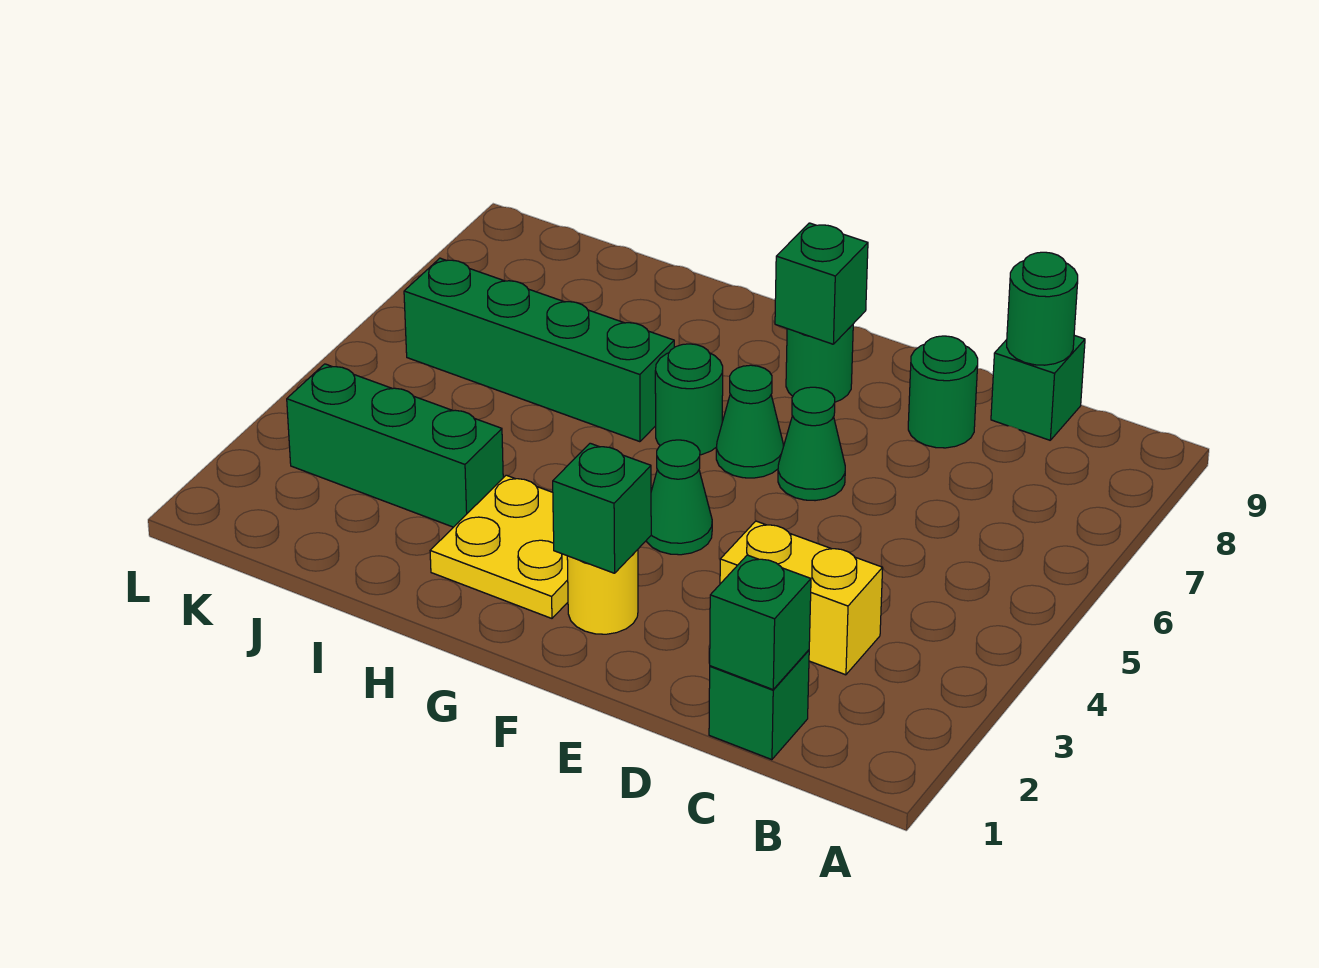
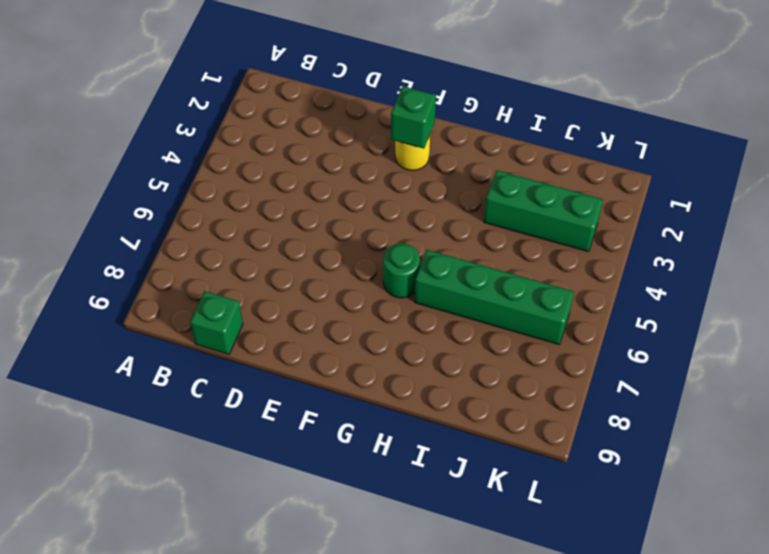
none -> green brick C1 level 1
none -> yellow brick C3:D3 level 1
none -> green round brick D8 level 1

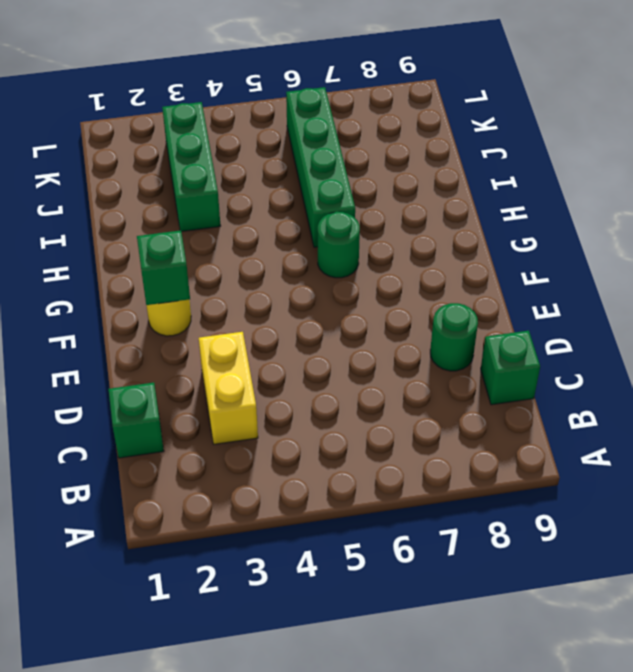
none -> green cone E6 level 1
none -> green cone F4 level 1
none -> green cone F6 level 1

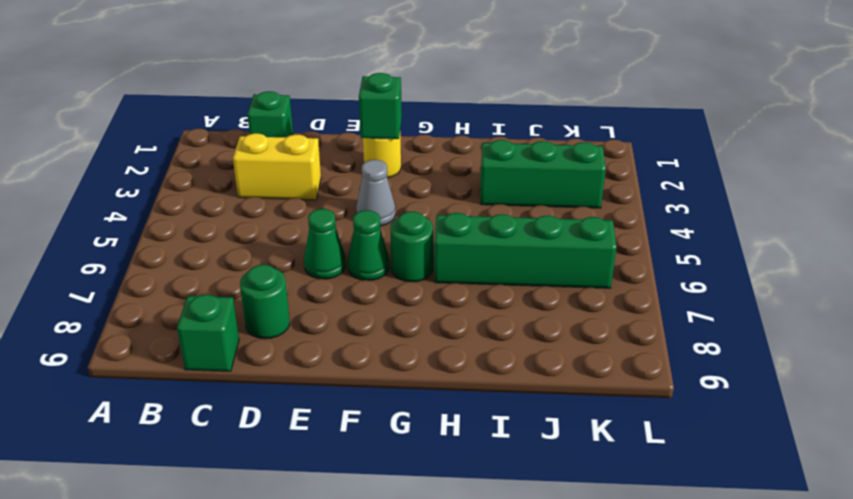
grey cone F4 level 1 -> green cone F4 level 1
none -> green round brick F8 level 1
none -> yellow plate G2:H3 level 1
none -> green brick C1 level 2

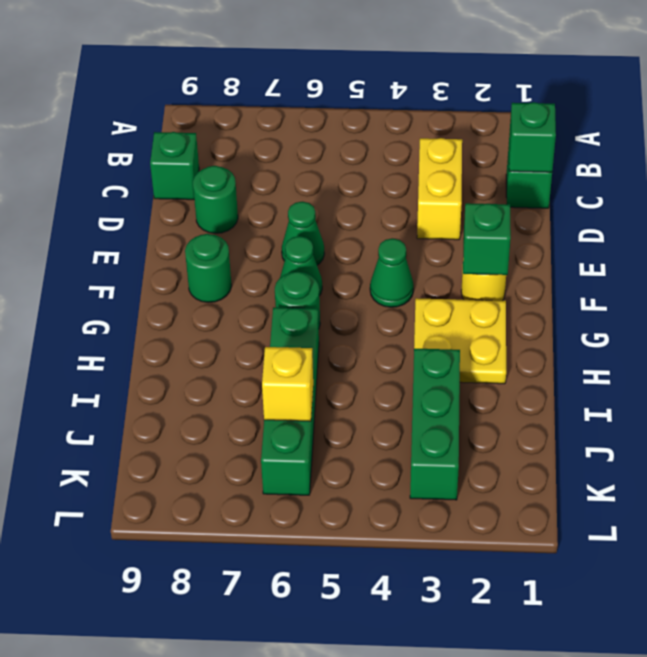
yellow brick J6 level 2 -> none
none -> green round brick C9 level 2
none -> green brick F8 level 2

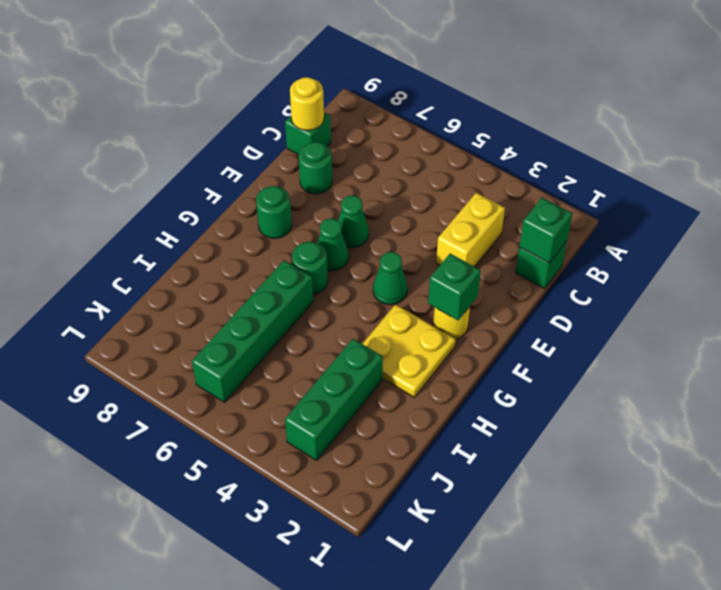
yellow round brick C9 level 2 -> green round brick C9 level 2
none -> green brick F8 level 2

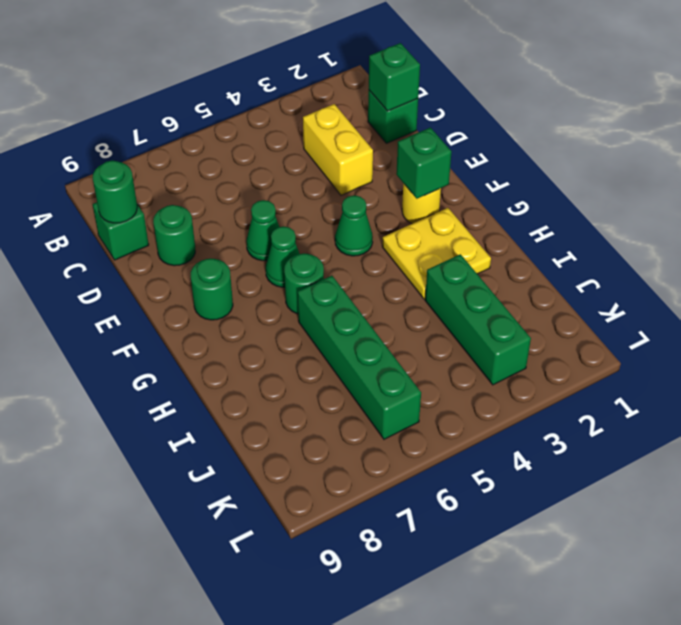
none -> green brick F8 level 2

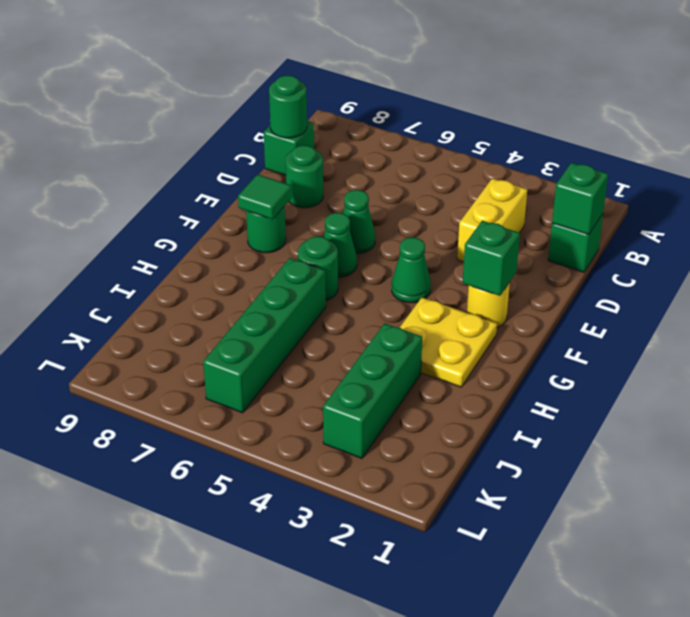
green tile F8 level 2 -> green brick F8 level 2

